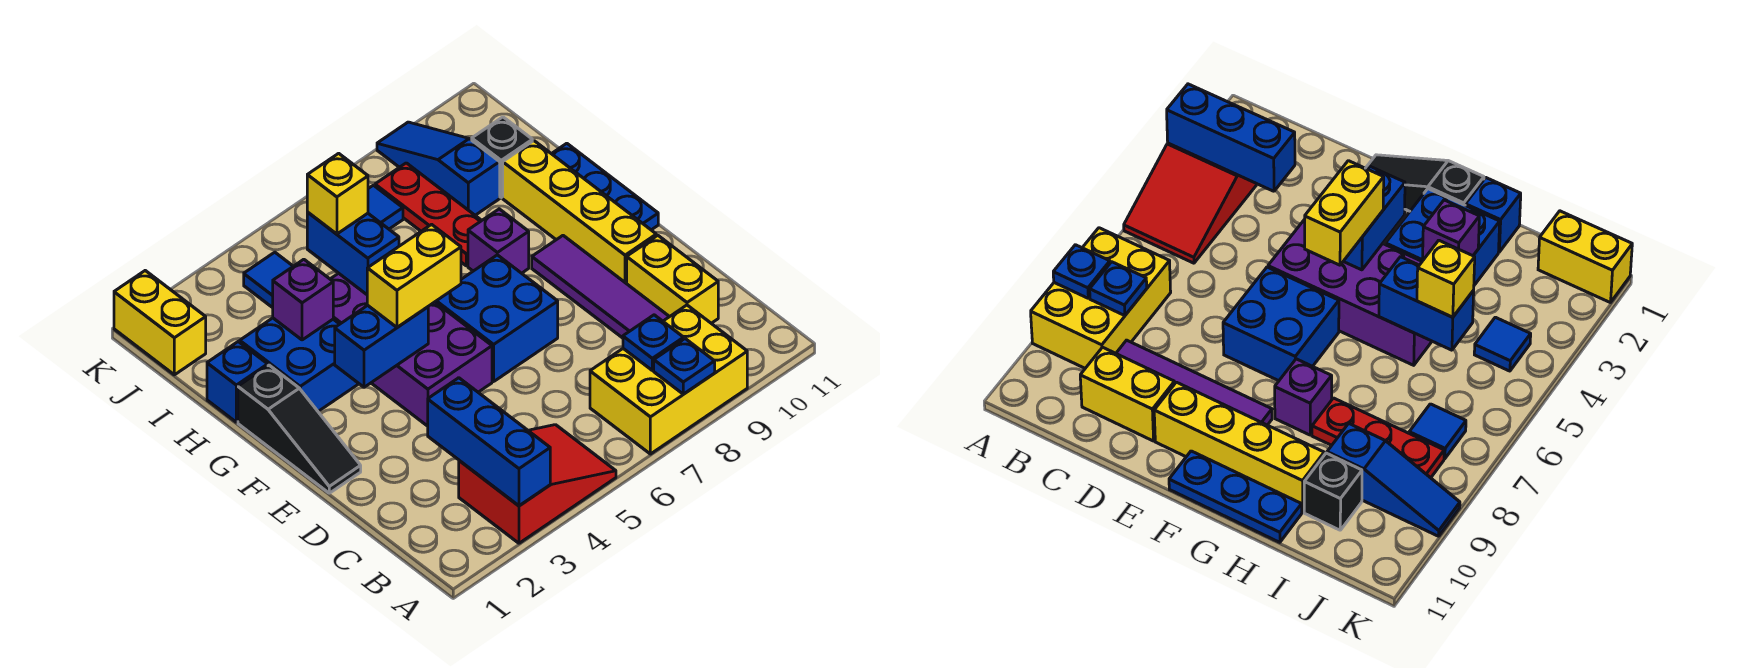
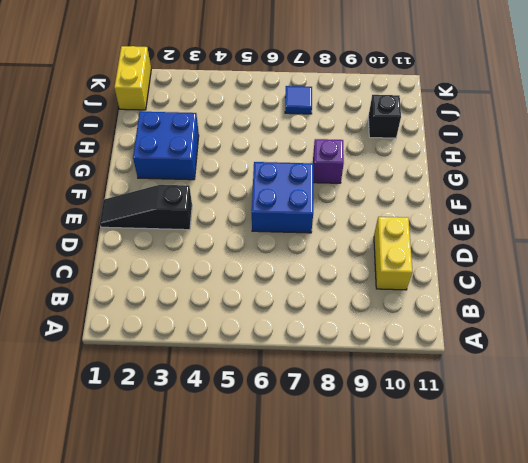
black slope E1:E3 level 1 top 3 -> black slope E1:G1 level 1 top G
none -> red slope A3:B5 level 1 top 3
none -> yellow brick A7:B9 level 1
none -> purple tile C9:F9 level 1

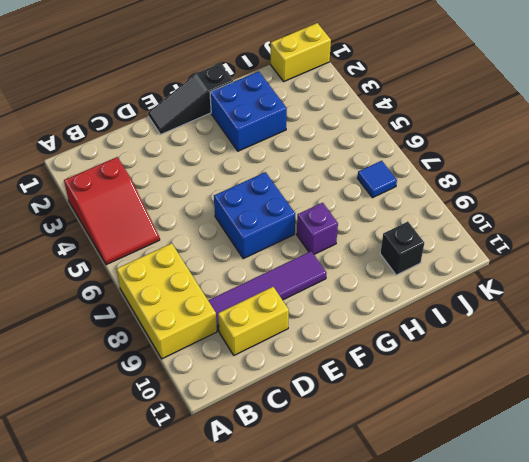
none -> purple brick E4:H5 level 1
none -> yellow brick E10:H10 level 1
none -> blue plate F11:H11 level 1

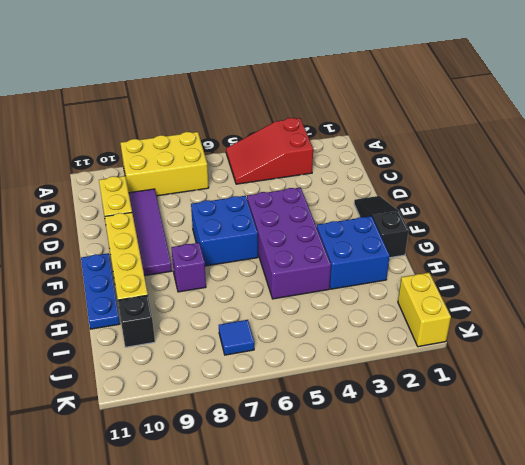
none -> blue brick H1 level 1
none -> red plate H8:J8 level 1
none -> blue slope I9:K9 level 1 top I

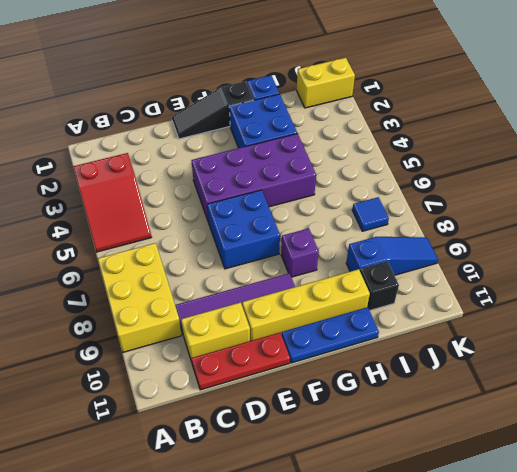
red plate C11:E11 level 1 -> red plate H8:J8 level 1
none -> blue tile J4 level 1
none -> blue brick A3:C3 level 2
none -> blue plate A8 level 2

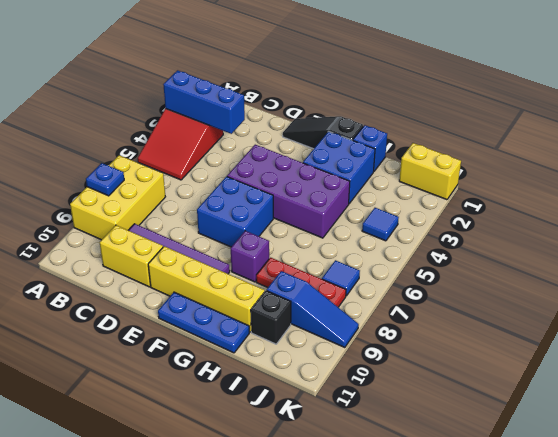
none -> blue plate B8 level 2
none -> blue brick F3:F4 level 2
none -> purple brick H3 level 2

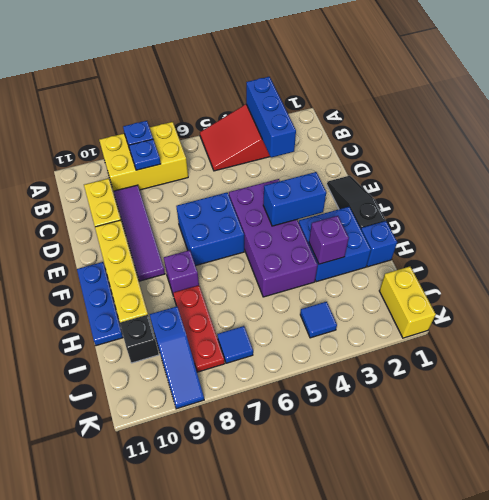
none -> blue brick H5:I5 level 2
none -> yellow brick F4:F5 level 3
none -> yellow brick I5 level 3

